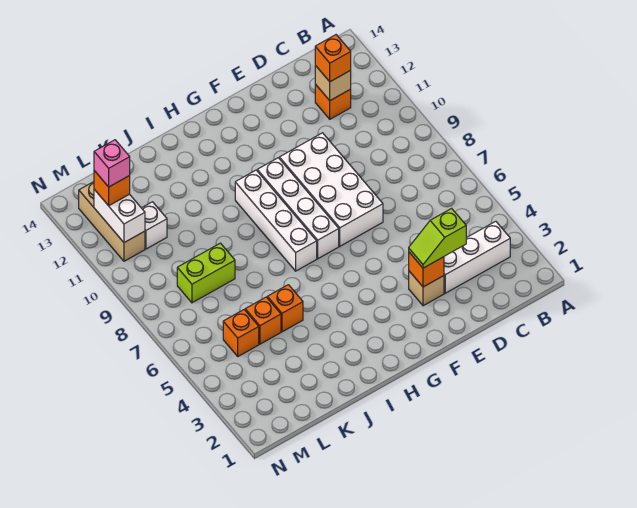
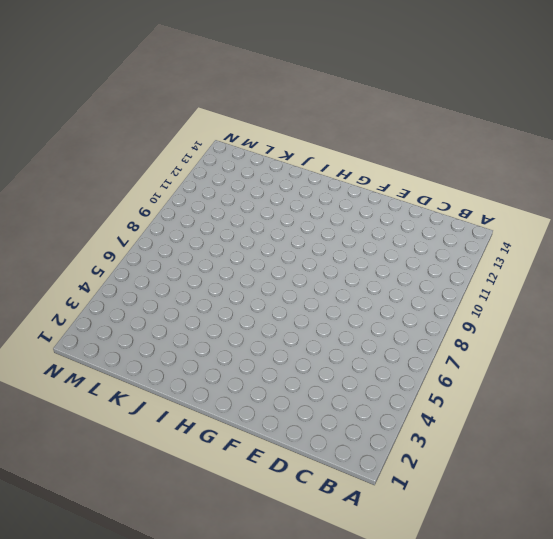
none -> white brick B3:D3 level 1
none -> orange brick C12 level 1
none -> tan brick E3 level 1

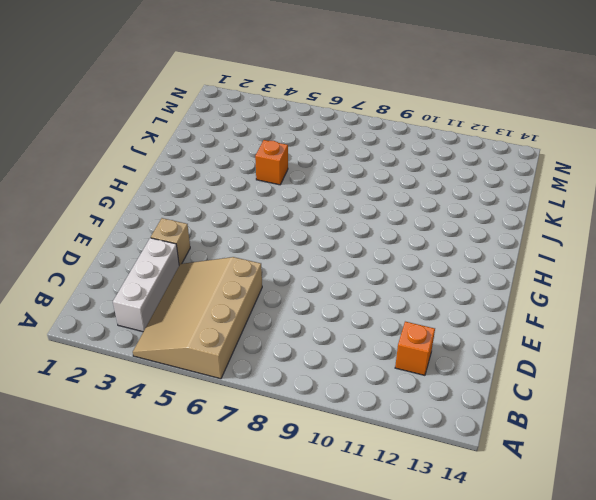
tan slope A4:D6 level 1 top 6 -> none
none -> white brick E7:F10 level 1
none -> white brick G7:G10 level 1
none -> white brick H7:H10 level 1

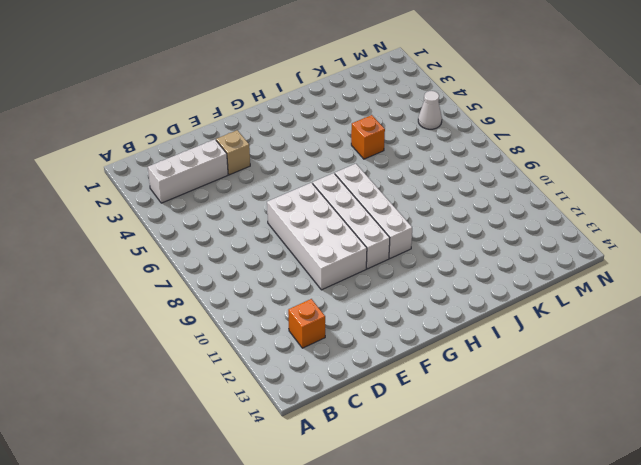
white cone M5 level 1 -> none
none -> orange brick K5 level 1
none -> lime brick K8:L8 level 1
none -> orange brick L5 level 1

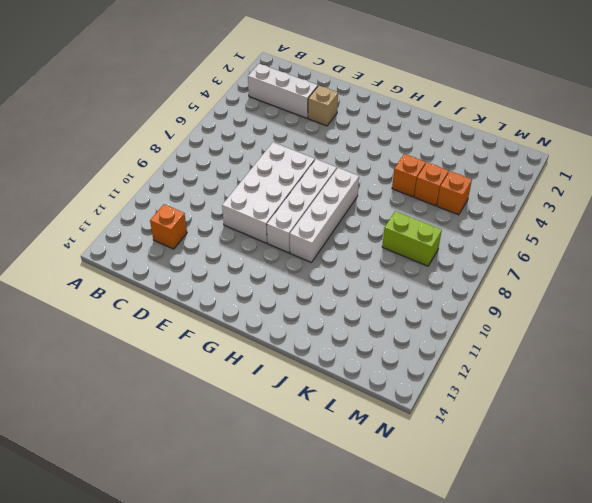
none -> white brick L11 level 1
none -> tan brick M11:M13 level 1
none -> tan brick C12 level 2

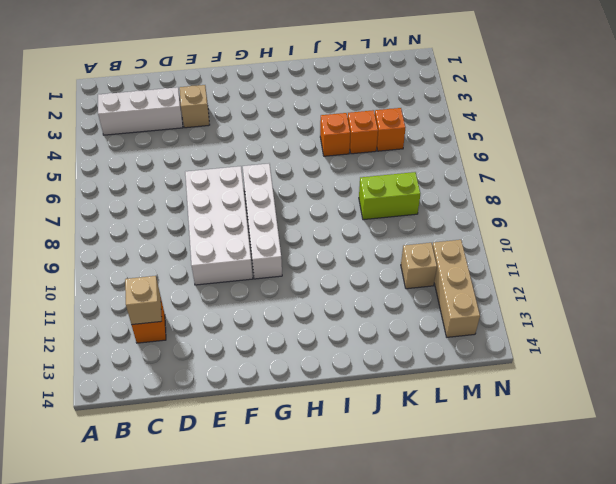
tan brick L11 level 1 -> white brick L11 level 1
none -> white brick H7:H10 level 1
none -> orange brick E3 level 2
none -> white brick M11:M12 level 2

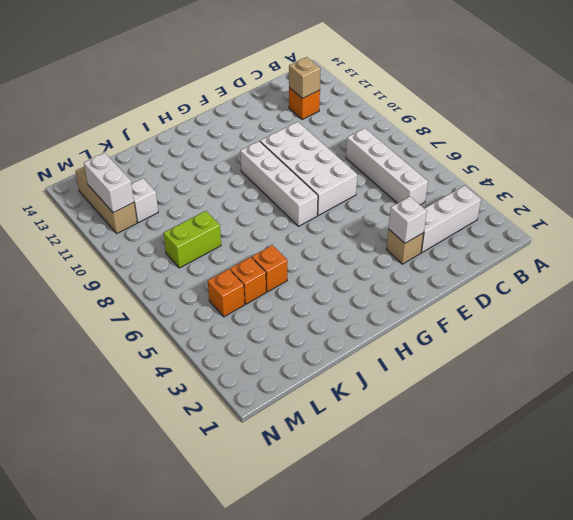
white brick C5:C8 level 1 -> white brick H7:H10 level 1
white brick E3 level 2 -> orange brick E3 level 2
none -> orange brick C12 level 3
none -> lime slope D3:E3 level 3 top D
none -> orange brick M12 level 3

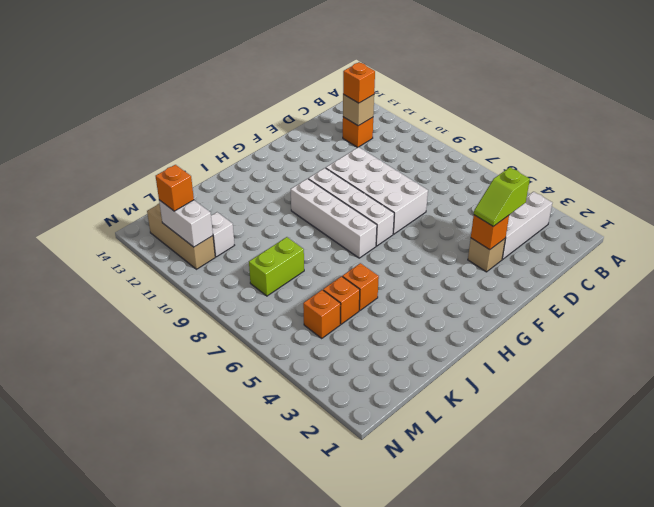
none -> pink brick M12 level 4

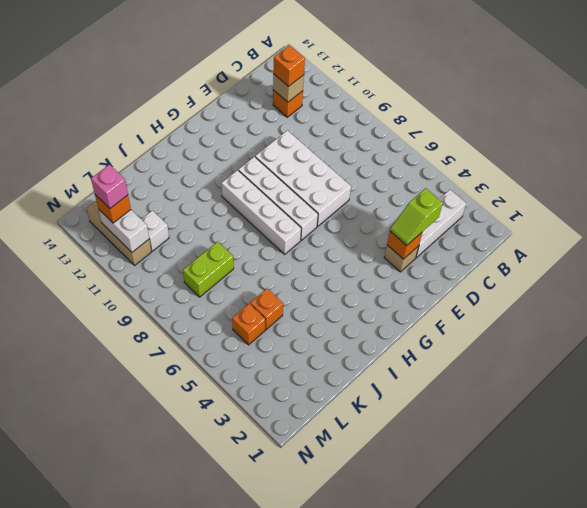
none -> orange brick J5 level 1

